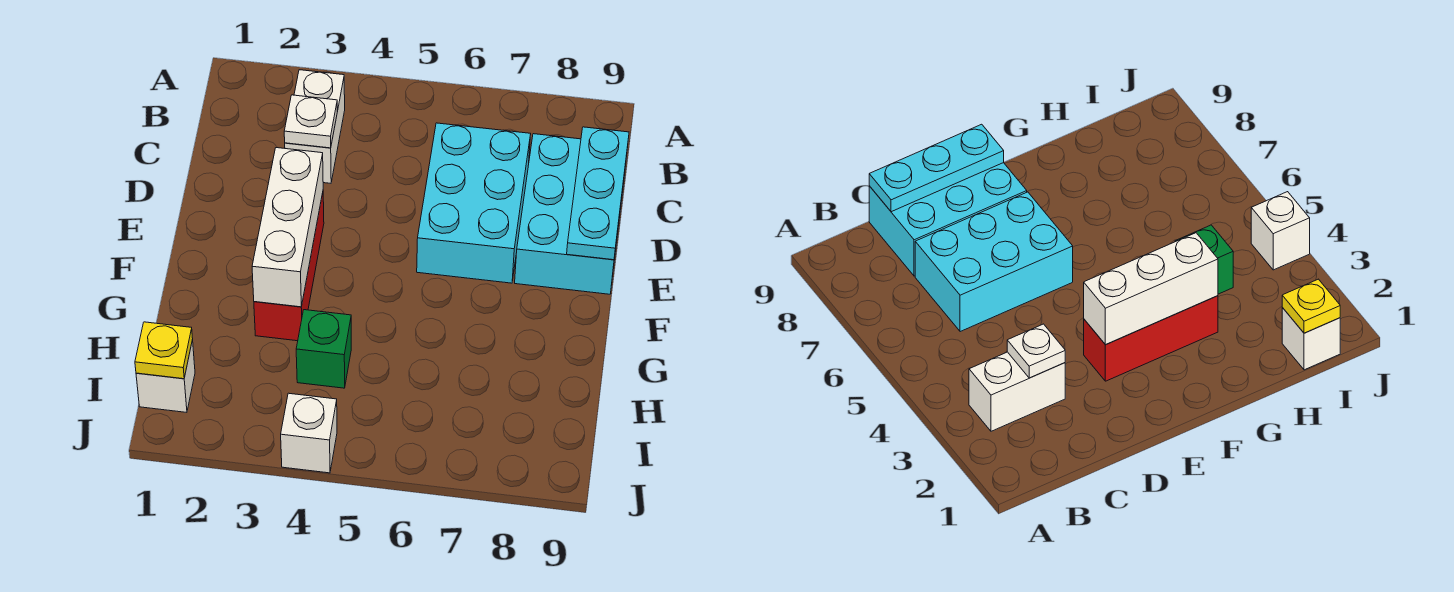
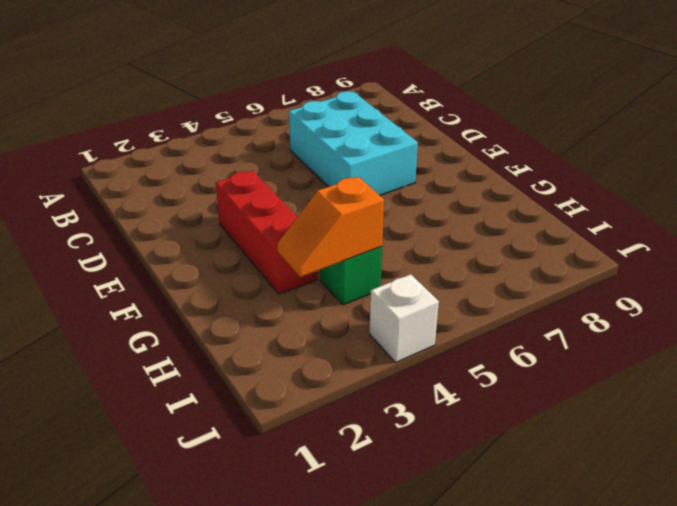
orange slope H3:H4 level 2 top 4 -> none
none -> white brick B3:C3 level 1
none -> cyan brick C8:E9 level 1

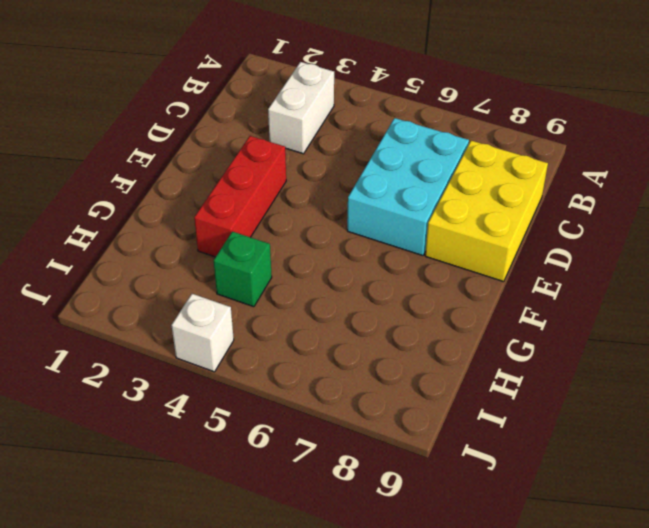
yellow brick C8:E9 level 1 -> cyan brick C8:E9 level 1
none -> white brick I1 level 1
none -> white plate C3 level 2

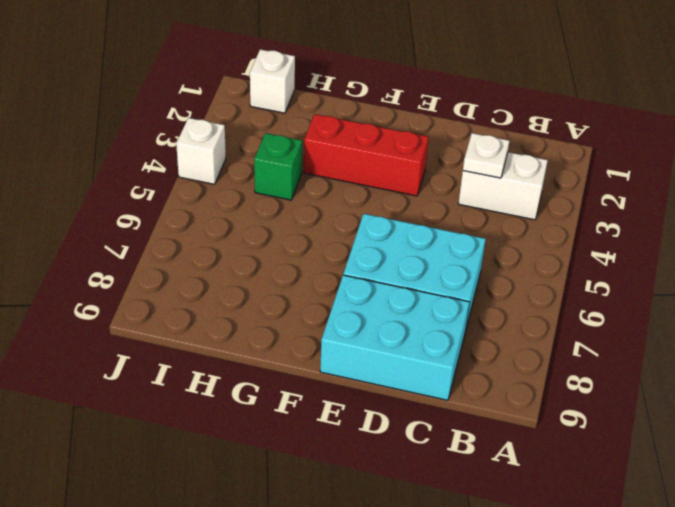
none -> cyan plate C9:E9 level 2
none -> white brick E3:G3 level 2

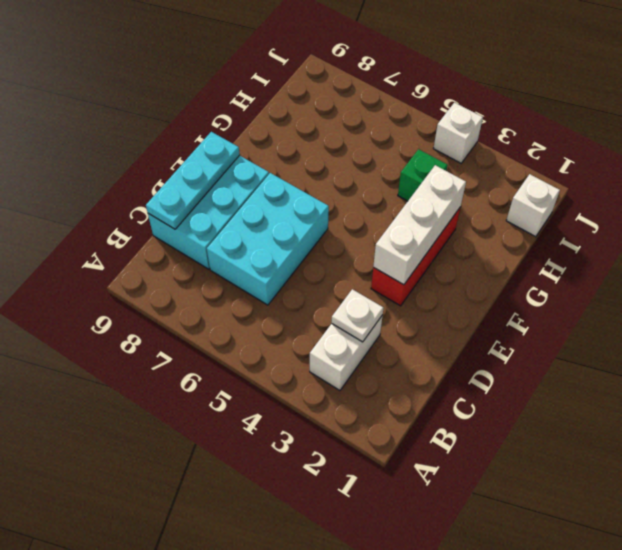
none -> yellow plate I1 level 2

